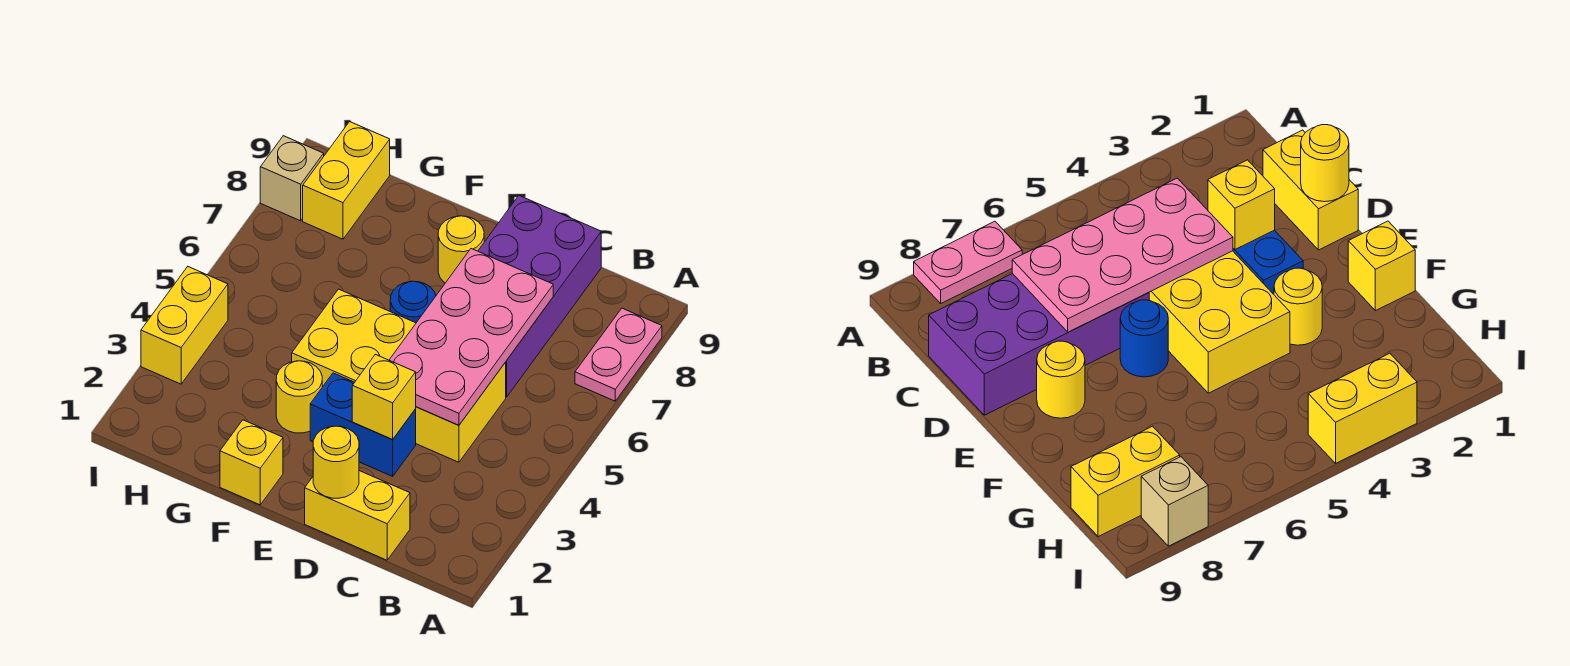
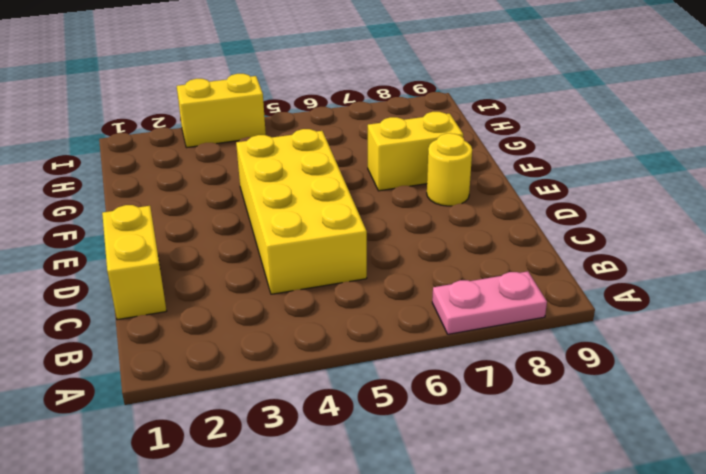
yellow brick F7:F8 level 1 -> yellow brick H8:H9 level 1
none -> purple brick C6:D9 level 1
none -> blue brick D3:E3 level 1
none -> blue round brick E6 level 1

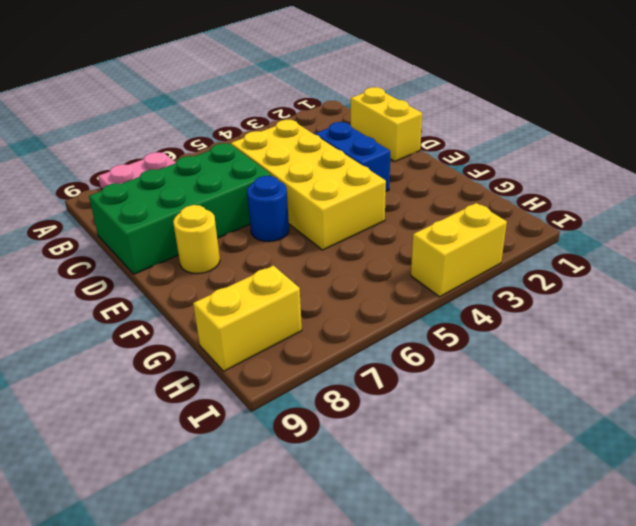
green brick C6:D9 level 1 -> purple brick C6:D9 level 1
none -> yellow brick F1 level 1
none -> yellow round brick F3 level 1
none -> tan brick I8 level 1

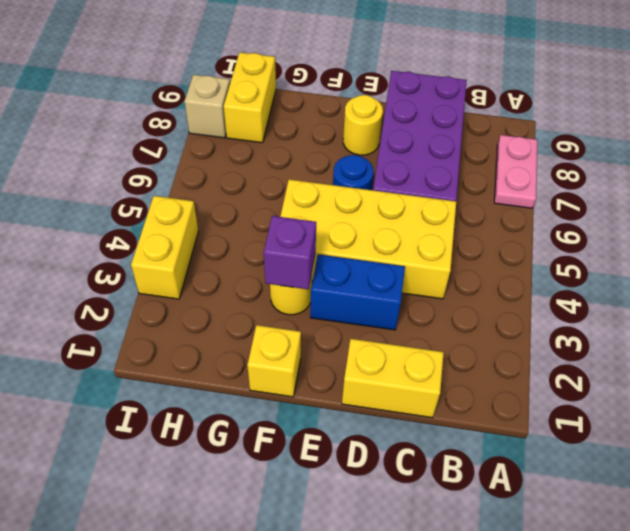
purple brick F3 level 2 -> none
none -> pink plate C4:D7 level 2
none -> yellow round brick D1 level 2
none -> yellow brick D3 level 2

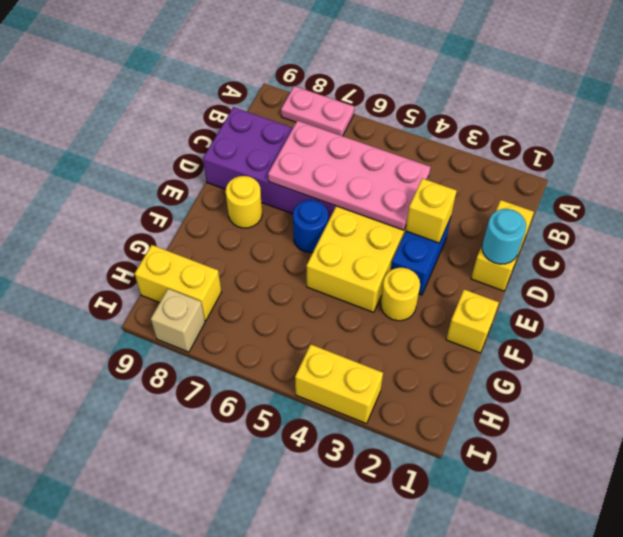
cyan round brick D1 level 2 -> yellow round brick D1 level 2

